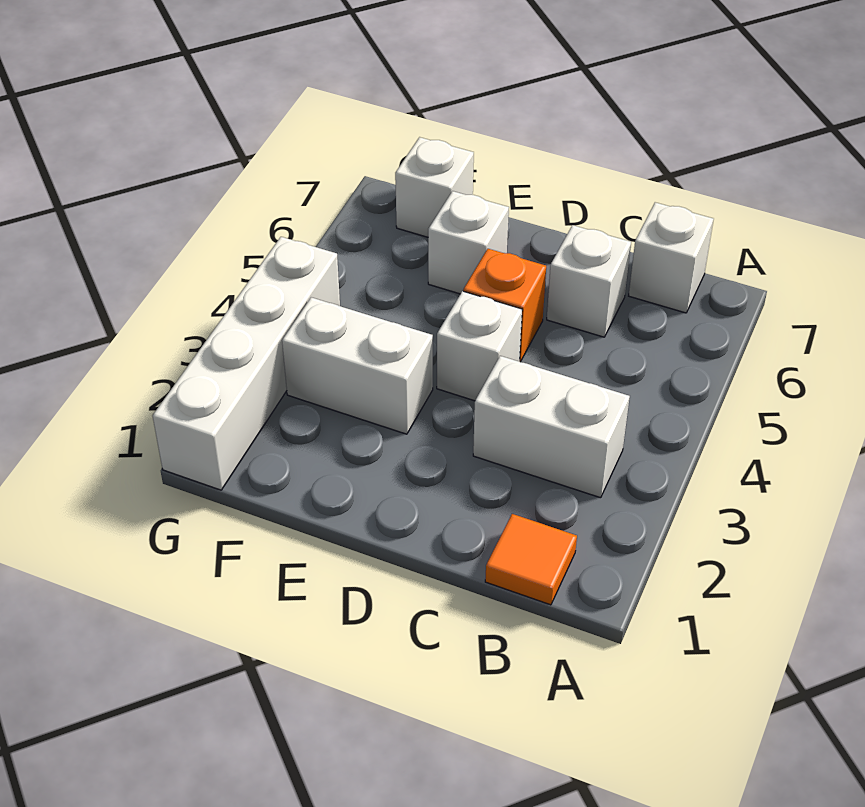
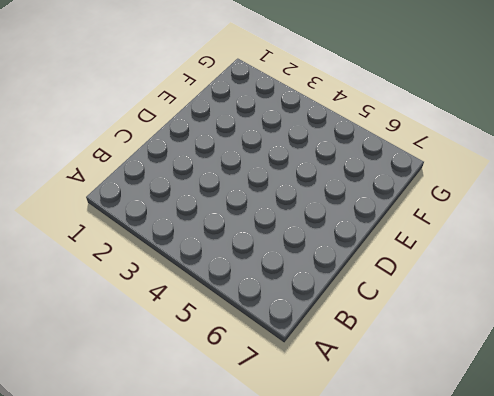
none -> orange tile B1 level 1
none -> white brick B3:C3 level 1

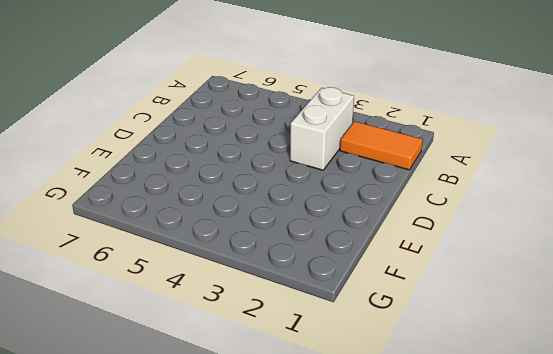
orange tile B1:B2 level 1 -> orange tile B1 level 1
none -> white brick B7 level 1
none -> white brick C6 level 1

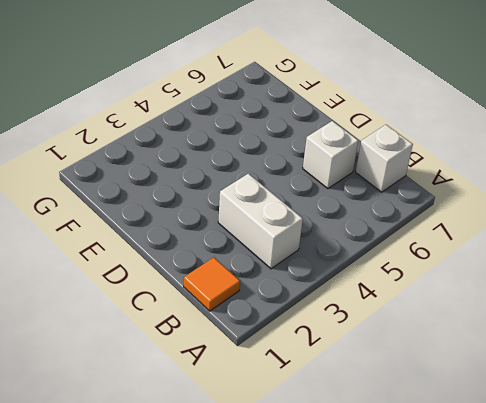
none -> white brick D4 level 1
none -> orange brick D5 level 1

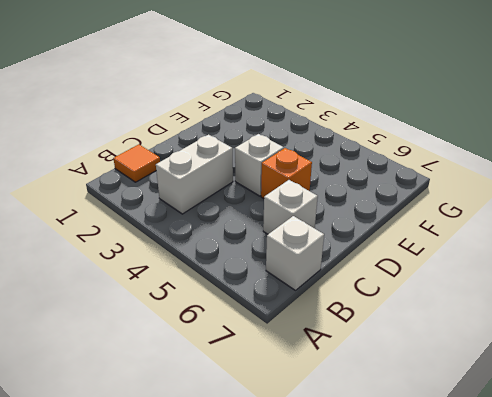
none -> white brick E3:F3 level 1
none -> white brick E6 level 1

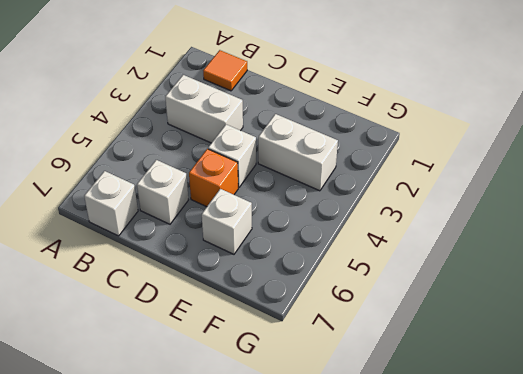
none -> white brick F7 level 1
none -> white brick G1:G4 level 1

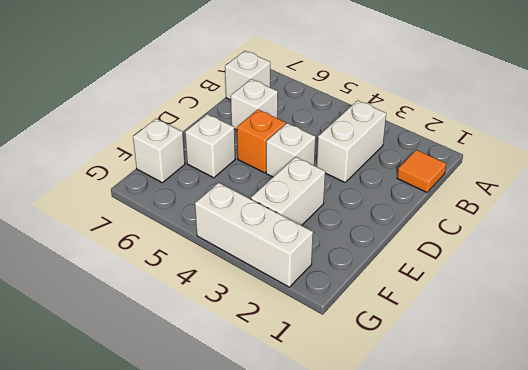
white brick G2:G4 level 1 -> white brick G1:G4 level 1

